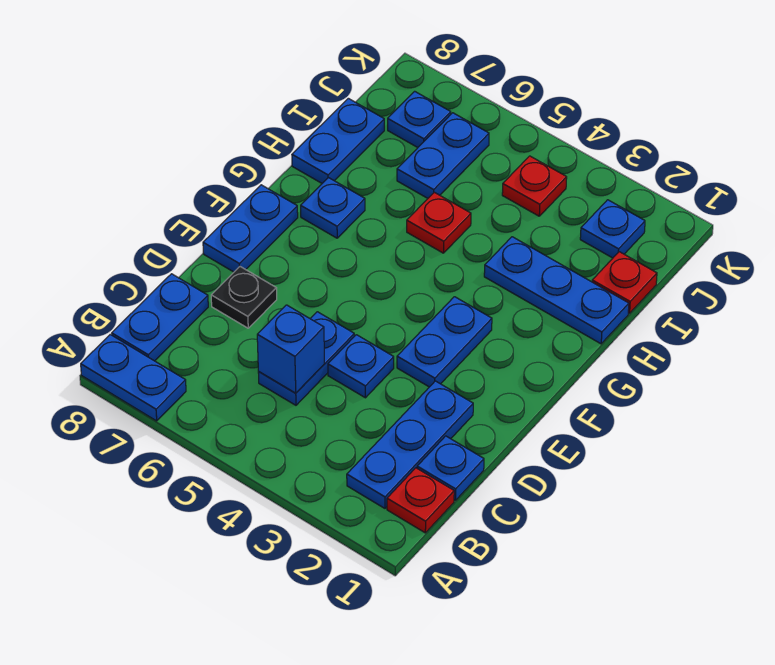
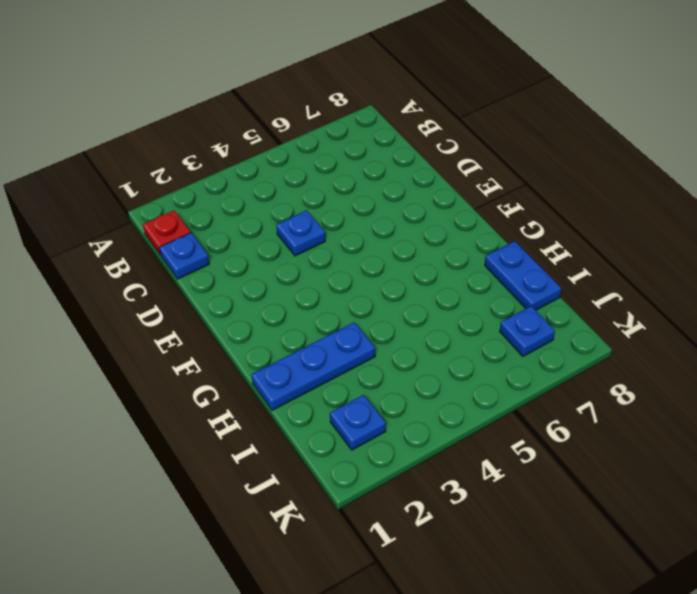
none -> blue plate A7:A8 level 1
none -> blue plate B2:D2 level 1
none -> blue plate B8:C8 level 1

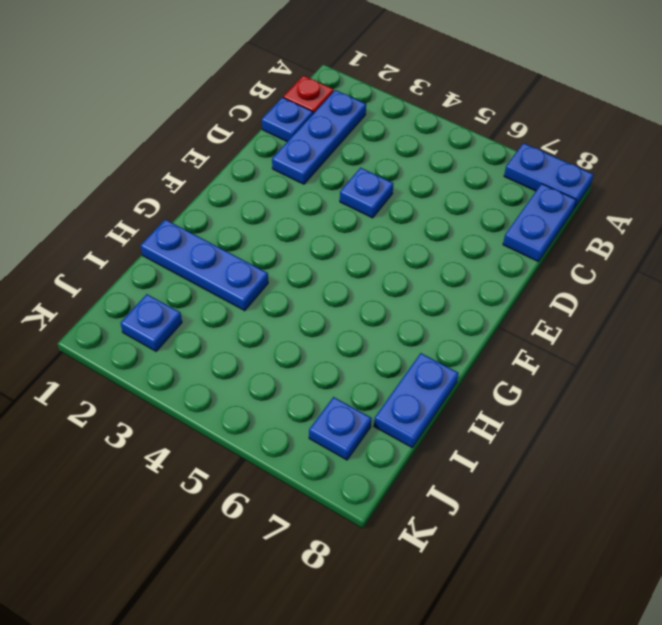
none -> blue plate C5:D5 level 1
none -> black plate D7 level 1
none -> blue plate E3:F3 level 1

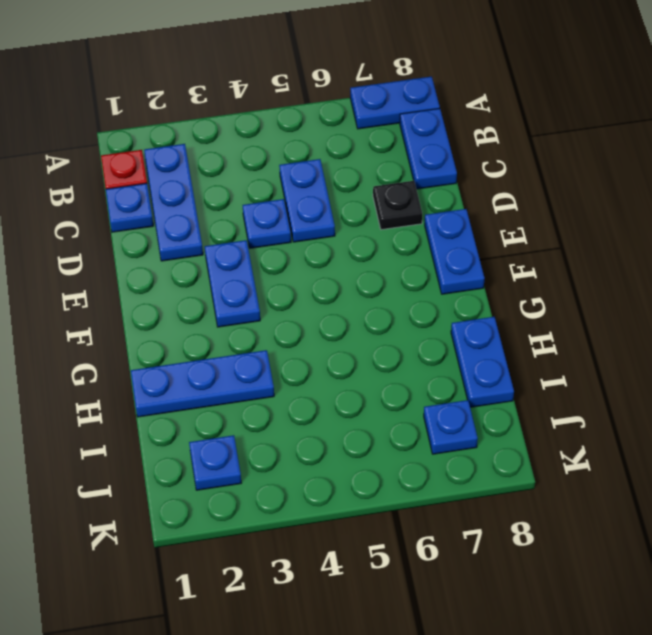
none -> blue plate G7 level 1
none -> red plate H5 level 1
none -> red plate I1 level 1

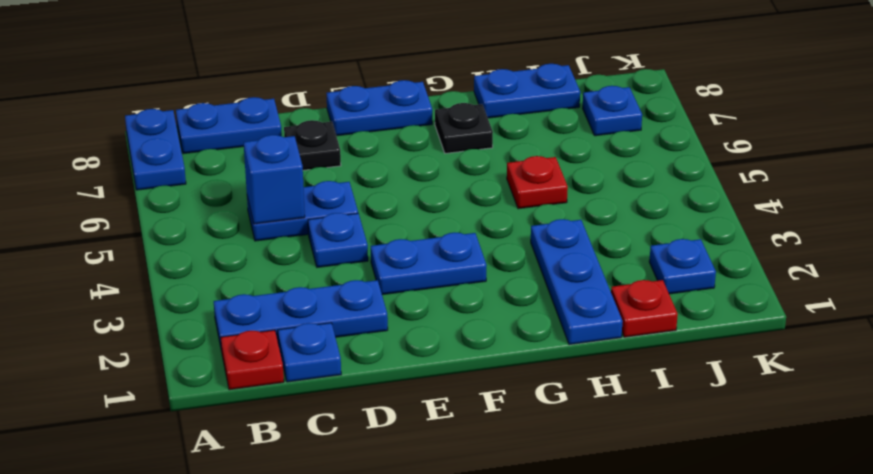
black plate G7 level 1 -> blue plate G7 level 1
none -> blue plate I6:J6 level 1
none -> red plate J4 level 1

